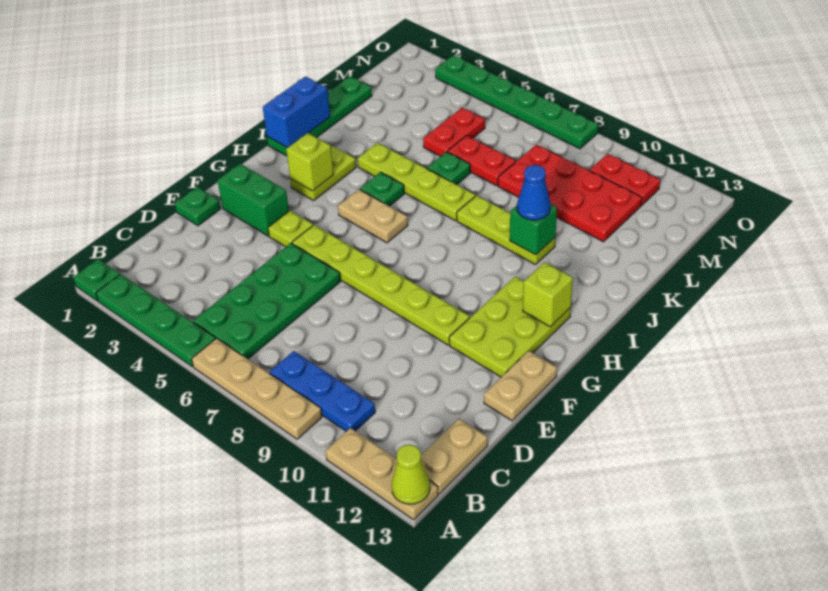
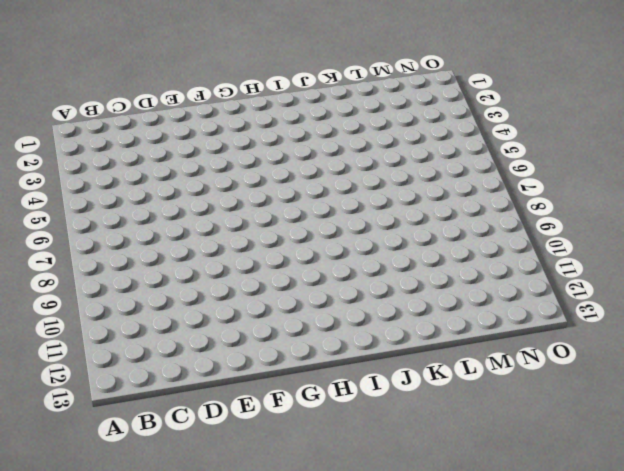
none -> green plate A1 level 1
none -> green plate A2:A5 level 1
none -> tan plate A6:A9 level 1
none -> tan plate A11:A13 level 1

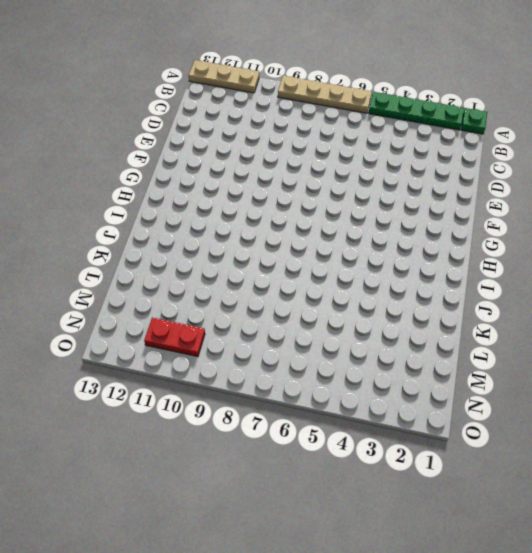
none -> green plate B5:E6 level 1
none -> blue plate B8:B10 level 1
none -> tan plate B13:C13 level 1
none -> green plate E1 level 1

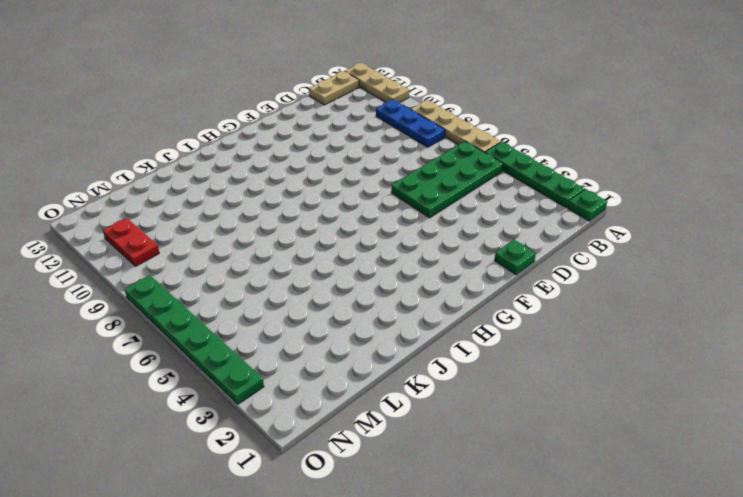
none -> tan plate E13:F13 level 1
none -> green brick F2:F3 level 1
none -> lime plate F4 level 1
none -> lime plate F5:F10 level 1

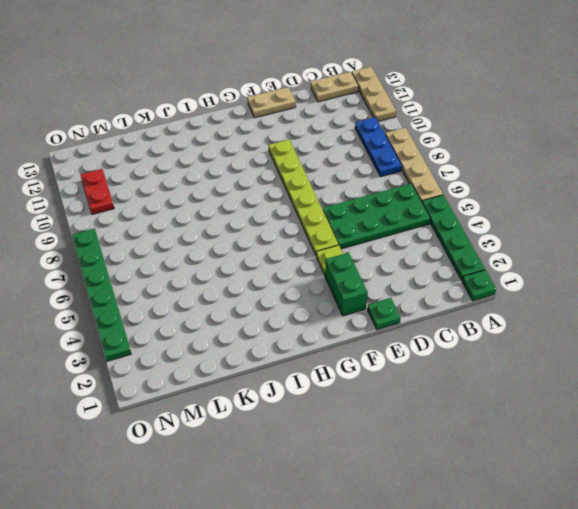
none -> lime plate F11:H12 level 1
none -> lime plate H3:I3 level 1
none -> tan plate H5:H6 level 1
none -> green plate I1:L1 level 1

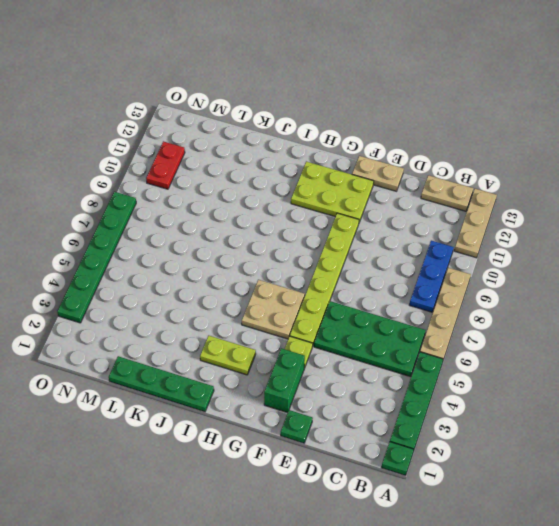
tan plate G5:H6 level 1 -> tan plate H5:H6 level 1
none -> green plate I5 level 1
none -> lime plate J4:J7 level 1
none -> lime plate J8:J10 level 1
none -> green plate K6 level 1

